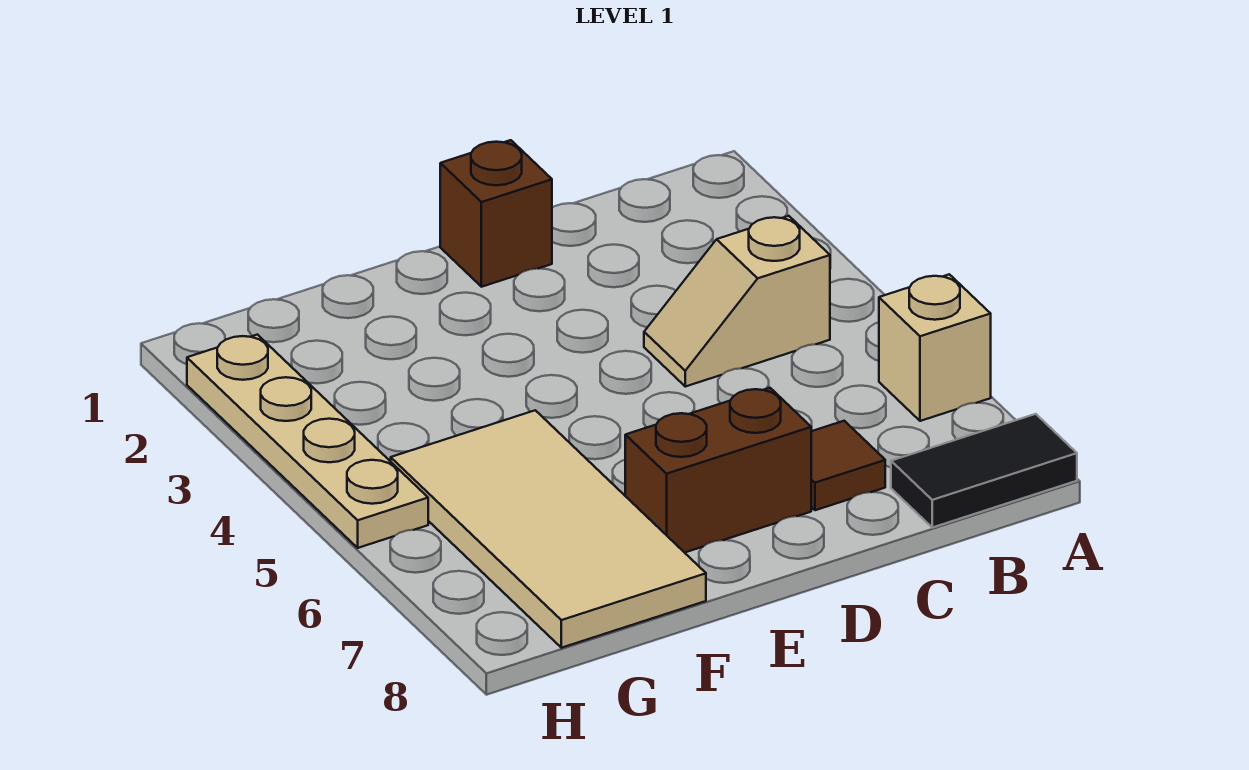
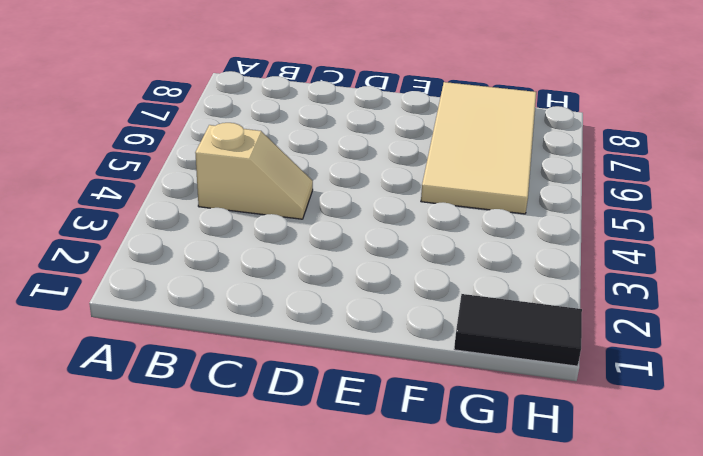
black tile G1:H1 level 1 -> black tile A8:B8 level 1
none -> tan brick A6 level 1
none -> brown tile C7 level 1

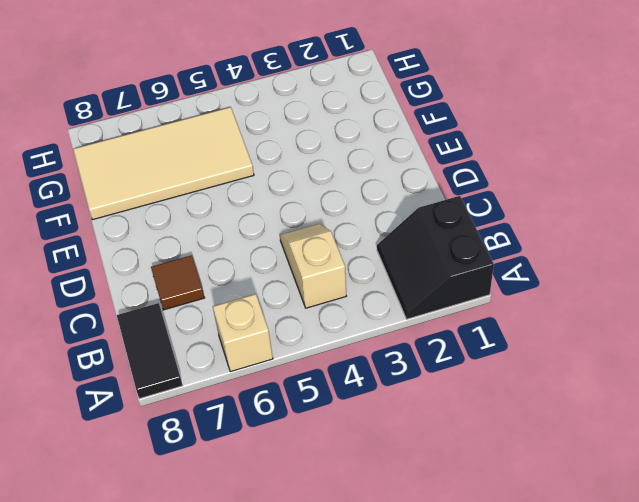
black slope A1:B2 level 1 top 1 -> none
none -> brown brick D1 level 1
none -> brown brick D7:E7 level 1

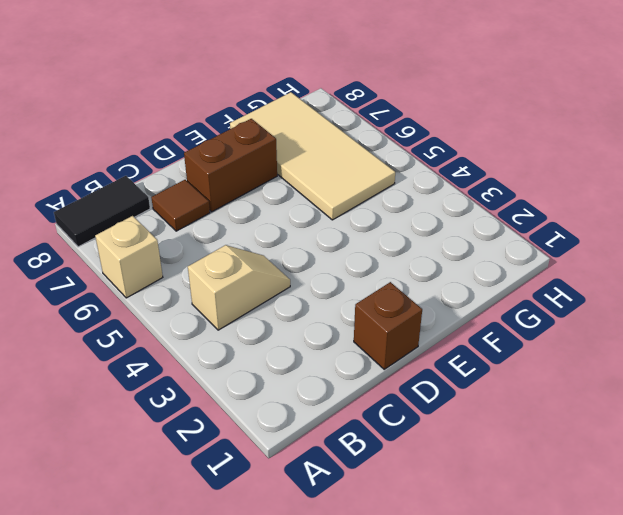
none -> tan plate H2:H5 level 1

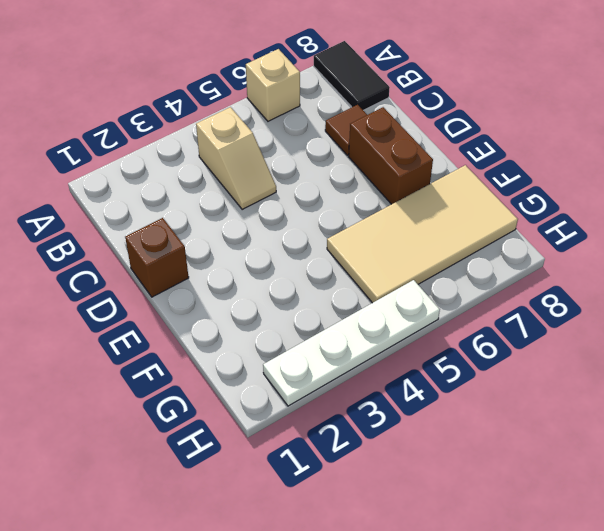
white plate H2:H5 level 1 -> tan plate H2:H5 level 1

